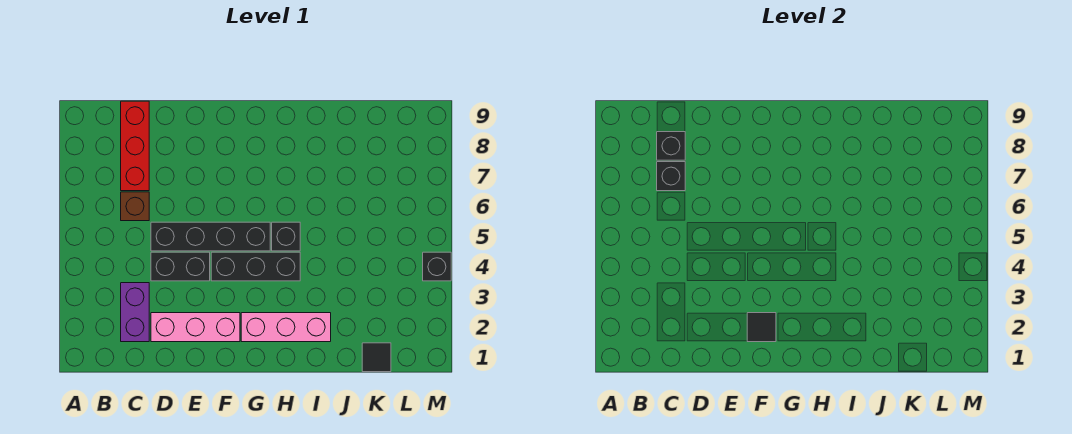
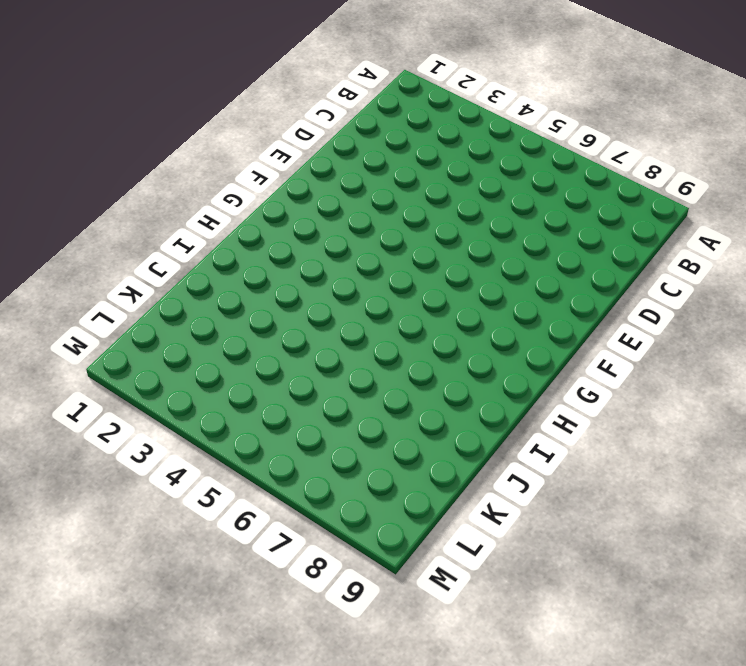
none -> purple brick C2:C3 level 1
none -> brown brick C6 level 1
none -> red brick C7:C9 level 1

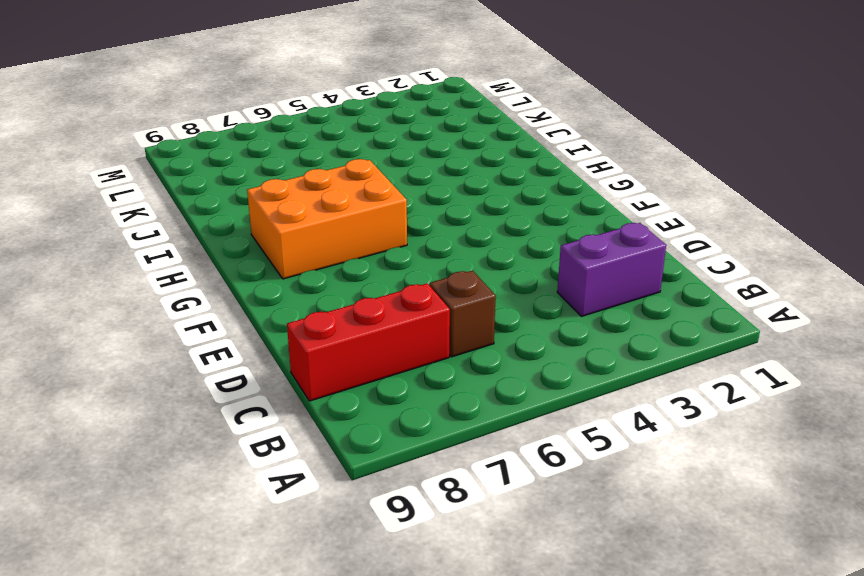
orange brick G6:H8 level 1 -> none
none -> pink brick D2:F2 level 1
none -> black brick D4:E4 level 1
none -> black brick D5:G5 level 1

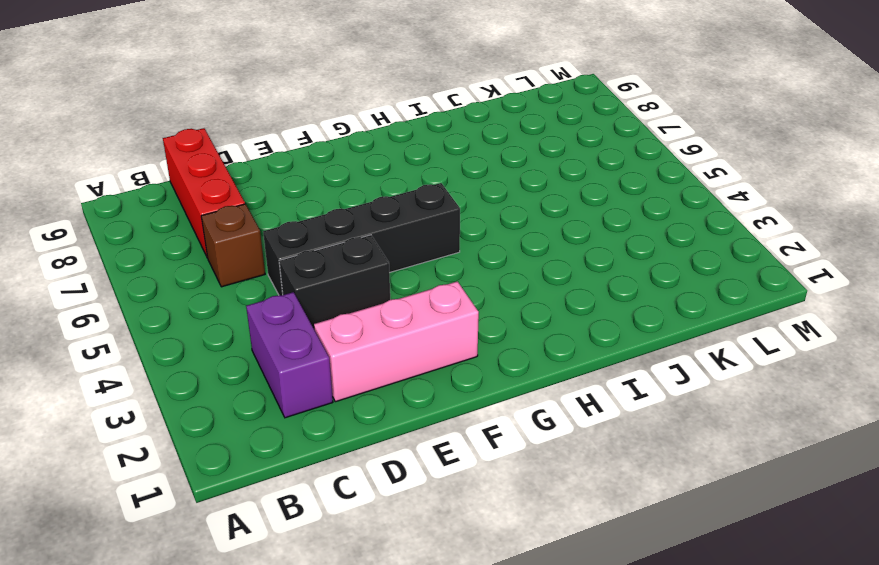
none -> black brick F4:H4 level 1
none -> pink brick G2:I2 level 1
none -> black brick H5 level 1

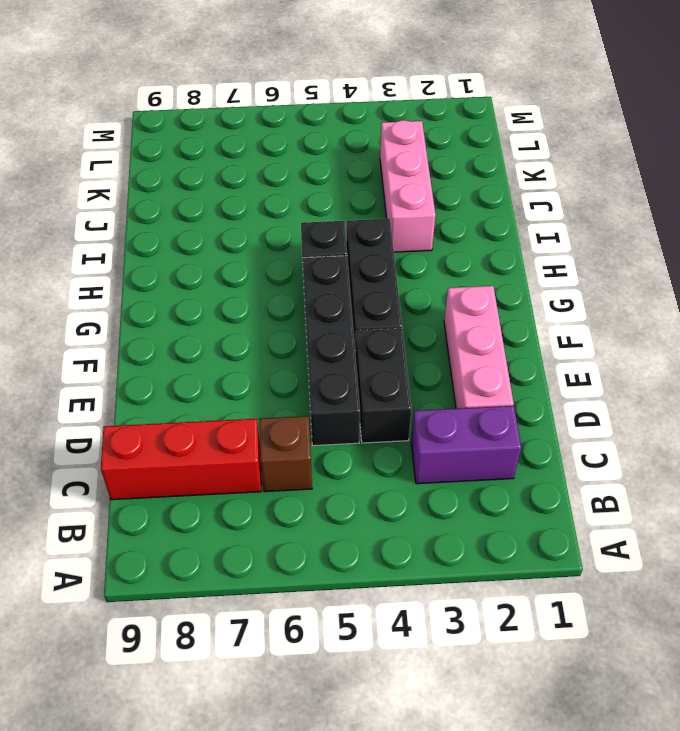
pink brick I3:K3 level 1 -> pink brick G2:I2 level 1
none -> black tile K1 level 1
none -> black brick M4 level 1
none -> black brick C7 level 2

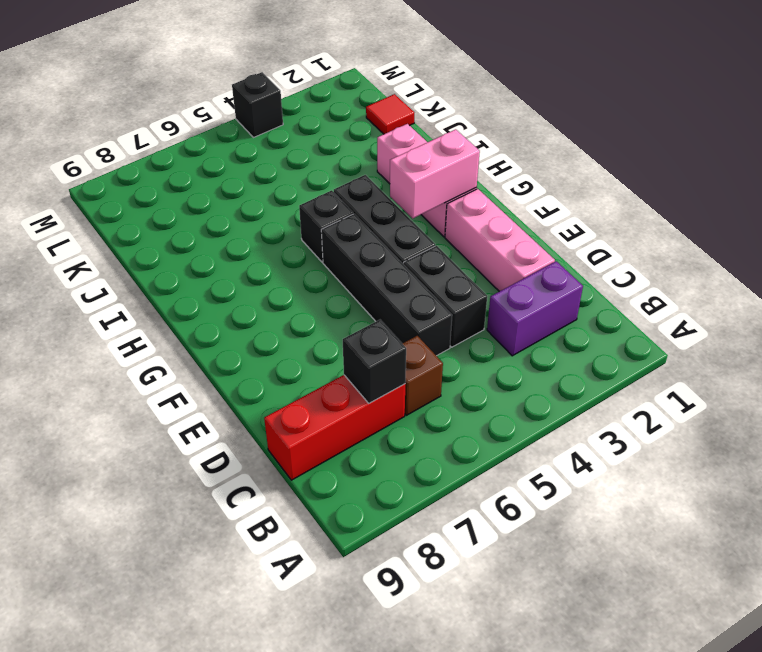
pink brick G2:G3 level 2 -> none
red tile K1 level 1 -> black tile K1 level 1
none -> black brick C8 level 2
none -> black tile F2 level 2

